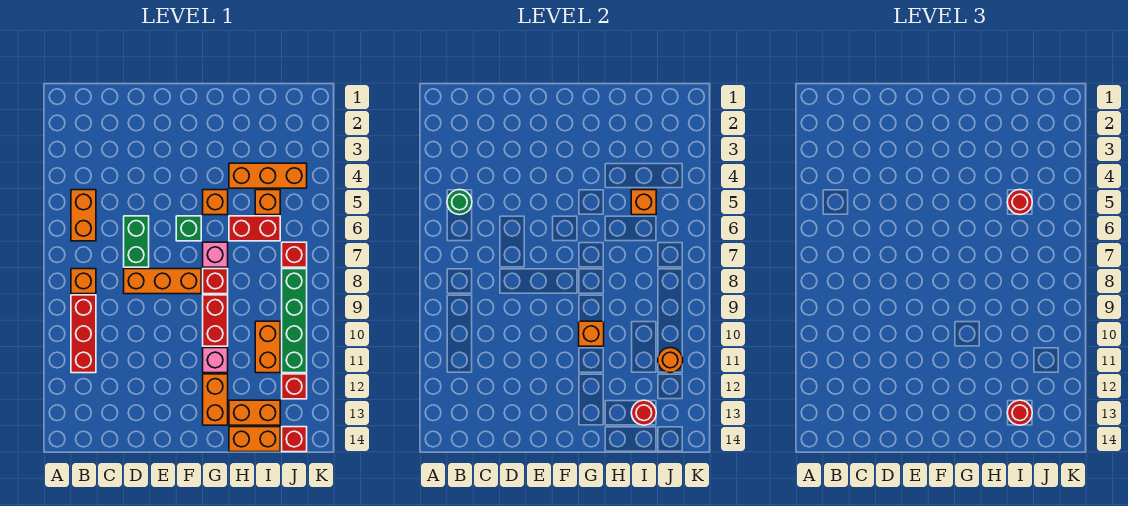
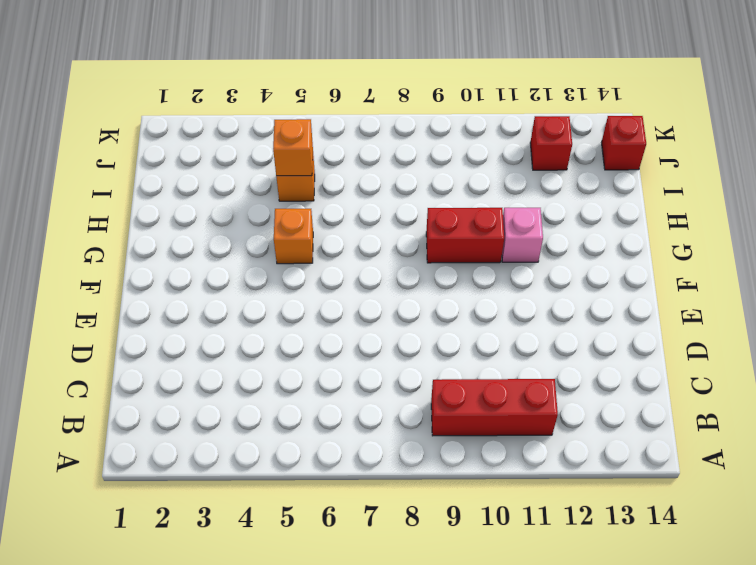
none -> orange brick B5:B6 level 1
none -> orange brick B8 level 1
none -> green brick D6:D7 level 1

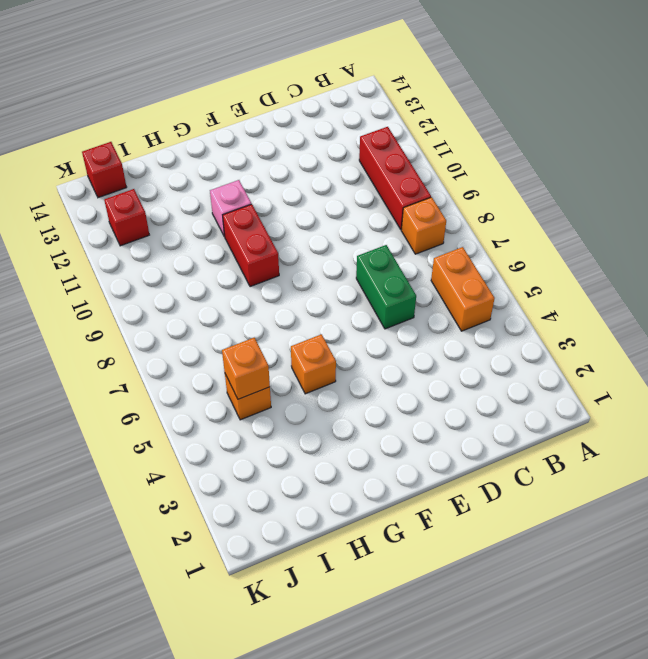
none -> orange brick D8:F8 level 1
none -> green brick F6 level 1
none -> pink brick G7 level 1

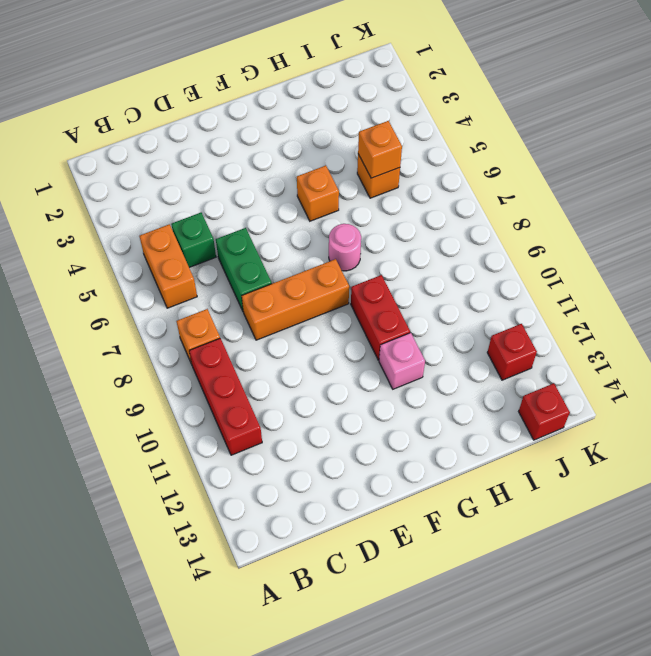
green brick C5 level 1 -> green brick F6 level 1
pink round brick G7 level 1 -> pink brick G7 level 1
none -> red brick G8 level 1
none -> orange brick G12:G13 level 1
none -> orange brick H4:J4 level 1

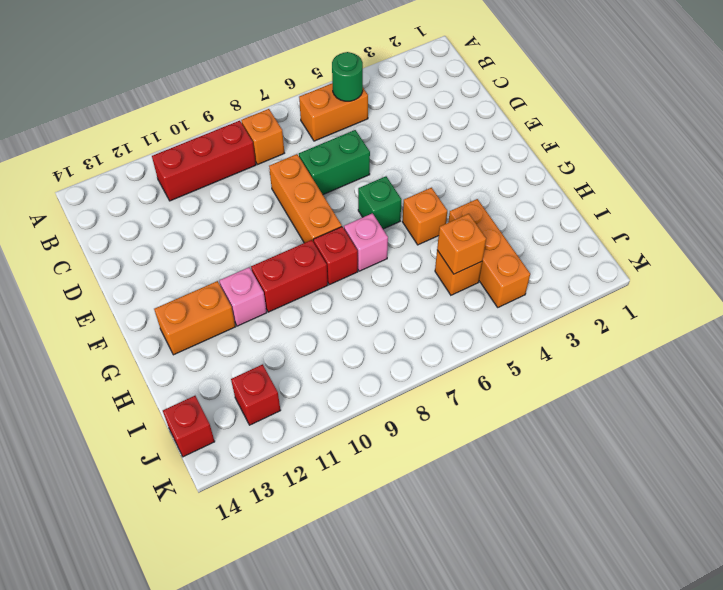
none -> red brick H6:I6 level 1
none -> orange brick H13:I13 level 1
none -> orange brick H14:I14 level 1

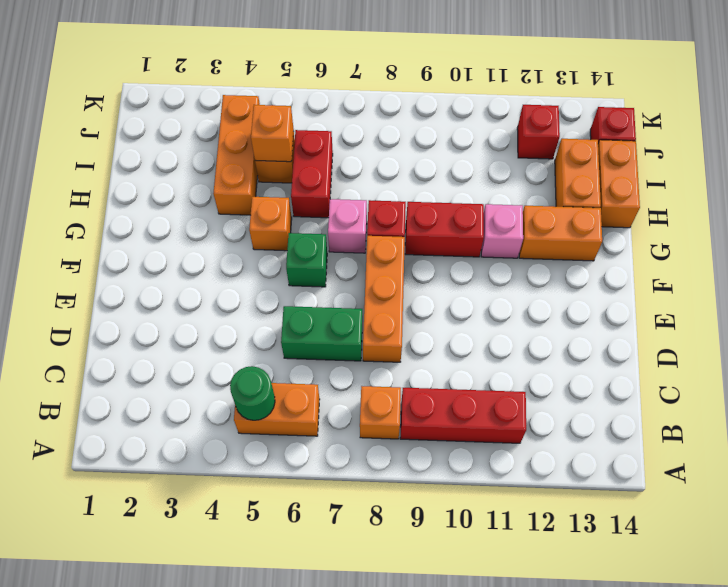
none -> orange brick I10:I11 level 1
none -> red brick J7 level 1
none -> green brick J8:J11 level 1

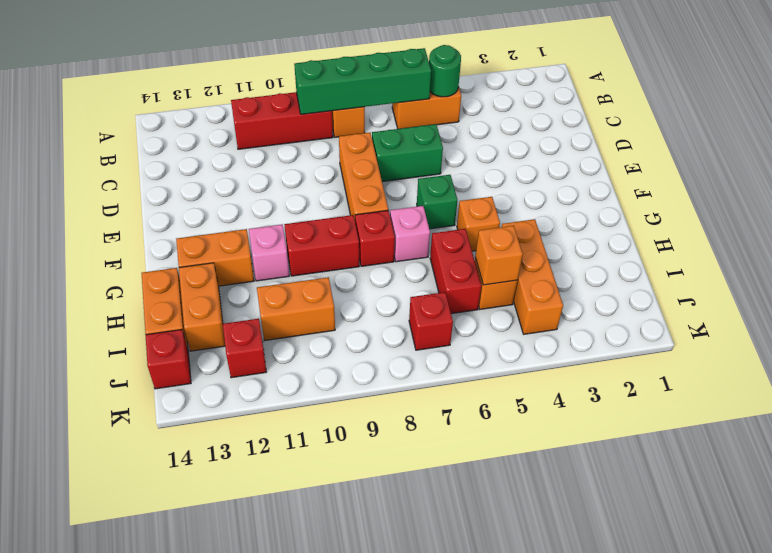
green brick B6:B9 level 2 -> green brick J8:J11 level 1
none -> orange brick G10 level 2
none -> red round brick I13 level 2
none -> orange round brick J11 level 2

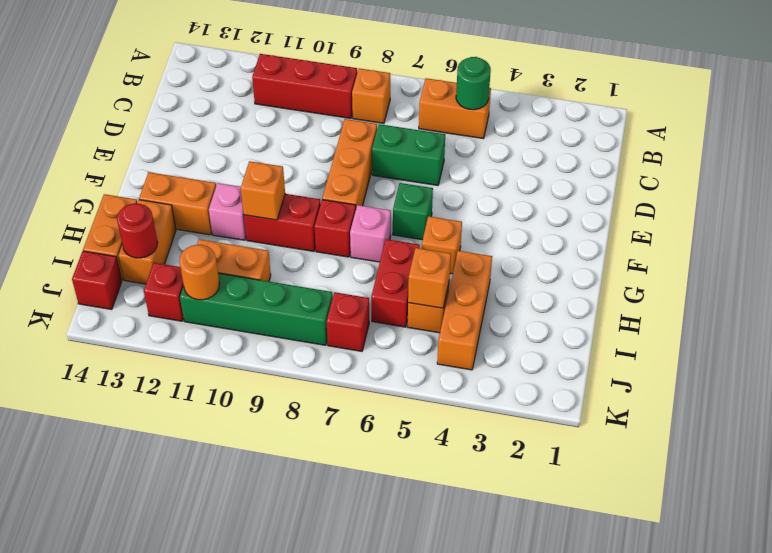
none -> red round brick I5 level 3
none -> red round brick I13 level 3

